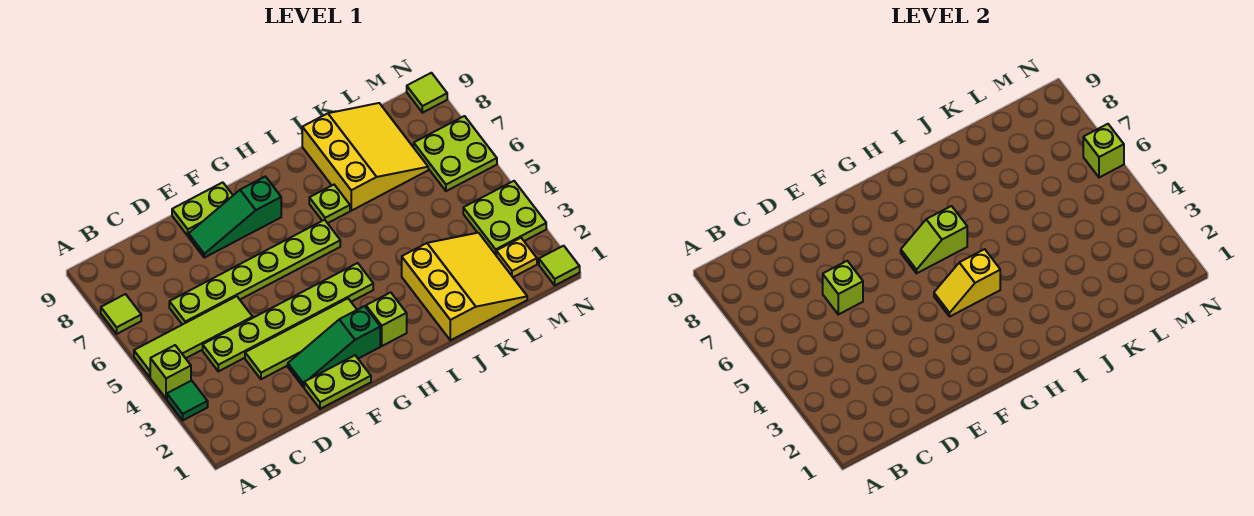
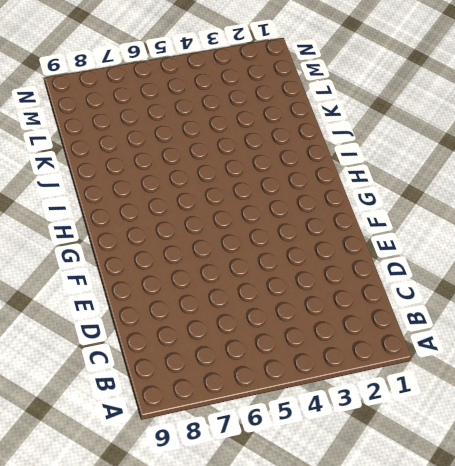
none -> green tile A3 level 1
none -> lime brick A4 level 1
none -> lime tile A5:D5 level 1

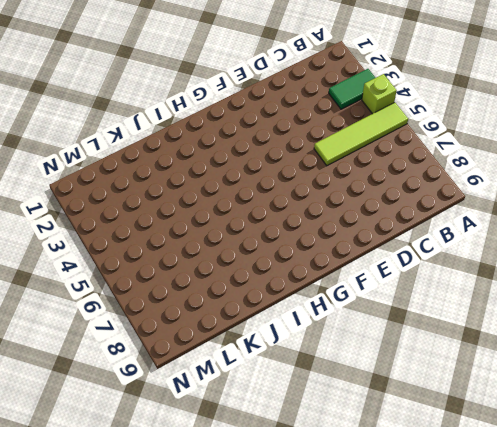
green tile A3:B3 level 1 -> green tile A3 level 1
none -> lime tile A7 level 1
none -> lime plate C4:H4 level 1
none -> lime plate C6:H6 level 1

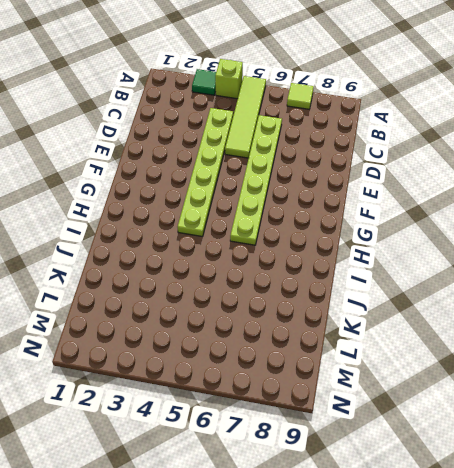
none -> lime tile D3:G3 level 1
none -> lime plate E1:F1 level 1
none -> green slope E2:G2 level 1 top G

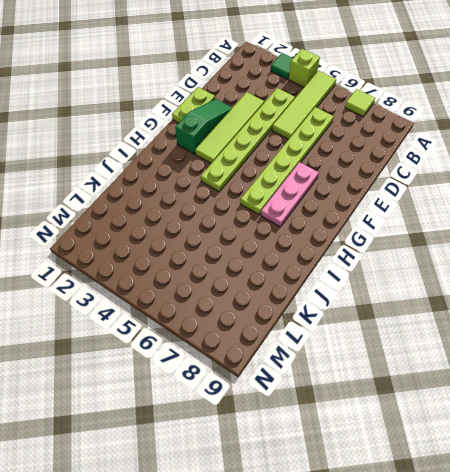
pink plate F7:H7 level 1 -> none
none -> green slope E8:G8 level 1 top G
none -> lime plate E9:F9 level 1
none -> lime brick H2 level 1

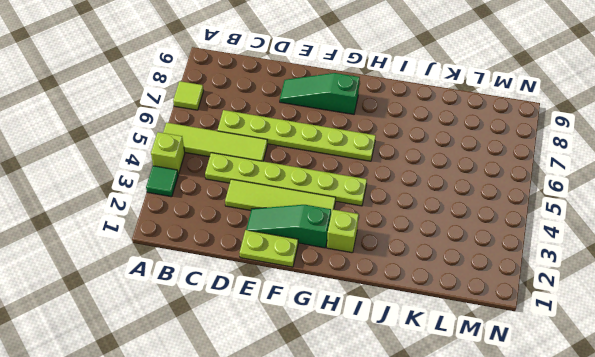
none -> lime plate E9:F9 level 1
none -> lime plate I7 level 1
none -> yellow slope J1:L3 level 1 top J

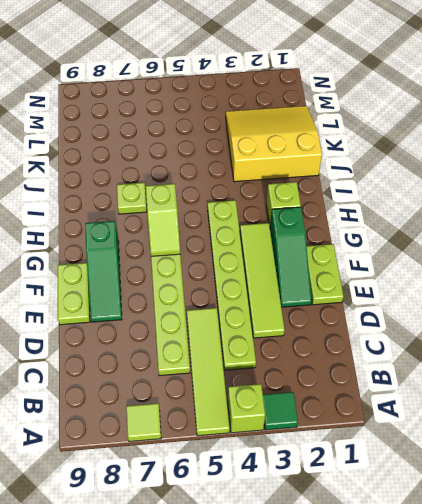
none -> yellow slope J7:L9 level 1 top J
none -> yellow plate M2 level 1
none -> lime plate M3:N4 level 1

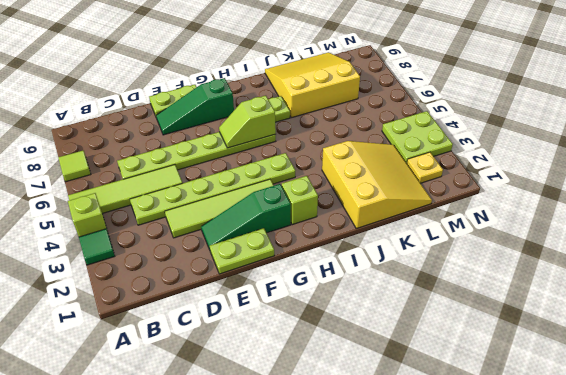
yellow slope J7:L9 level 1 top 7 -> yellow slope J7:L9 level 1 top J
none -> lime plate M6:N7 level 1
none -> lime tile N1 level 1
none -> lime tile N9 level 1

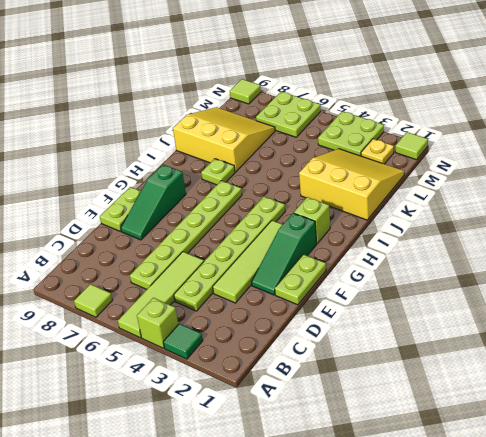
none -> lime brick D6 level 2
none -> yellow slope G4:H4 level 2 top H
none -> lime slope G6:H6 level 2 top H

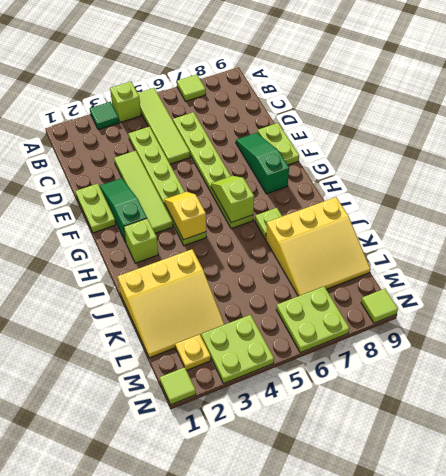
none -> lime brick D6 level 2
none -> lime brick N6 level 2

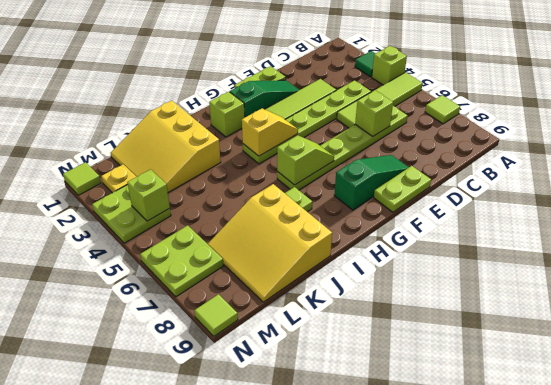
lime brick M4 level 2 -> lime brick N6 level 2

